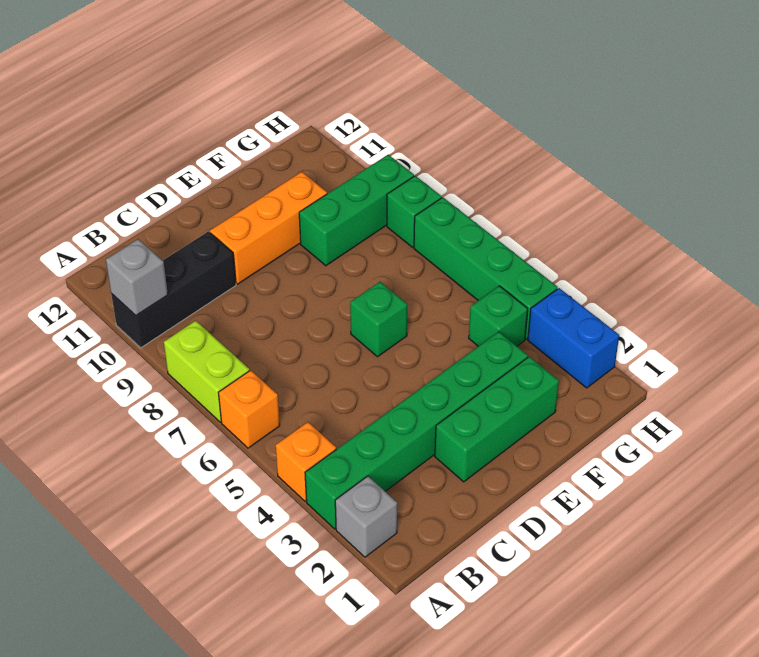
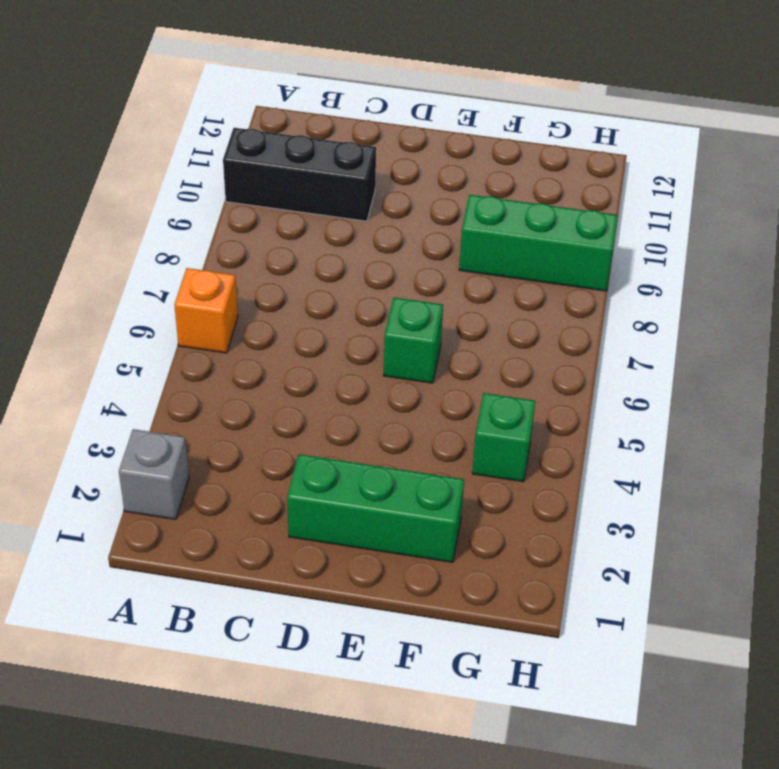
none -> green brick A3:F3 level 1
none -> orange brick A4 level 1
none -> lime brick A7:A8 level 1

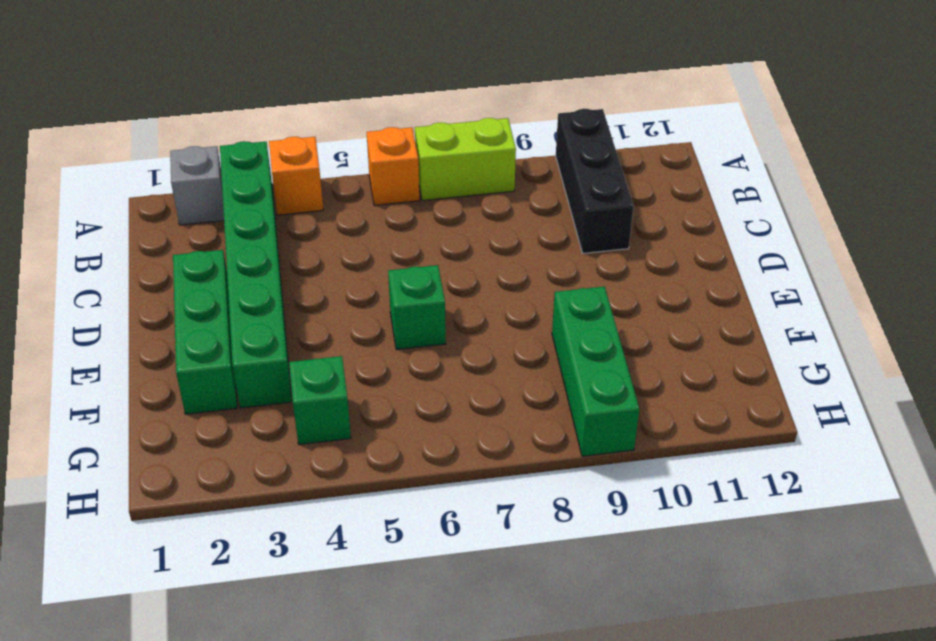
none -> orange brick D10:F10 level 1
none -> blue brick H2:H3 level 1
none -> green brick H4:H7 level 1

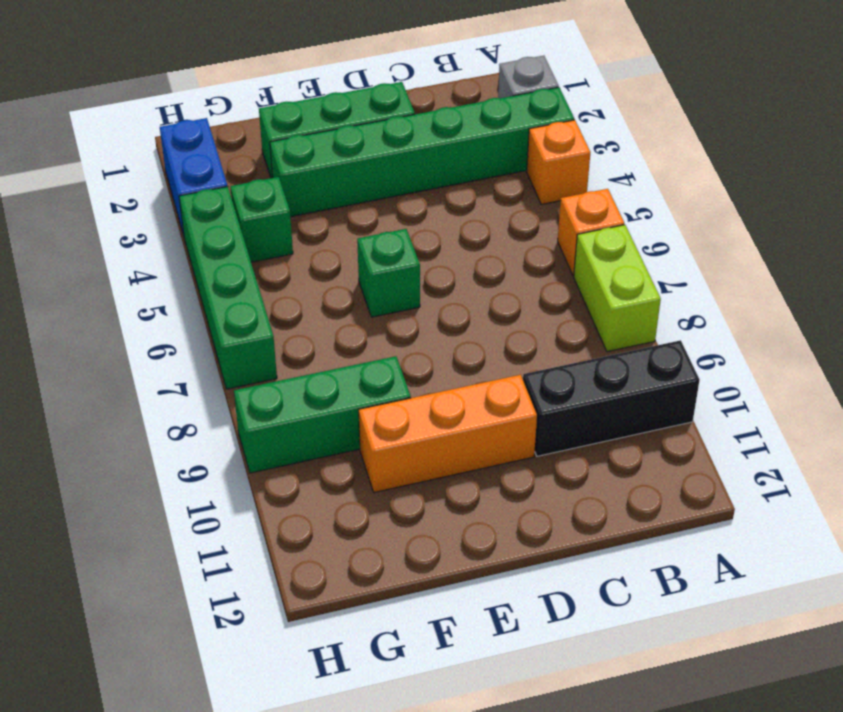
none -> green brick H8 level 1
none -> grey brick A10 level 2

